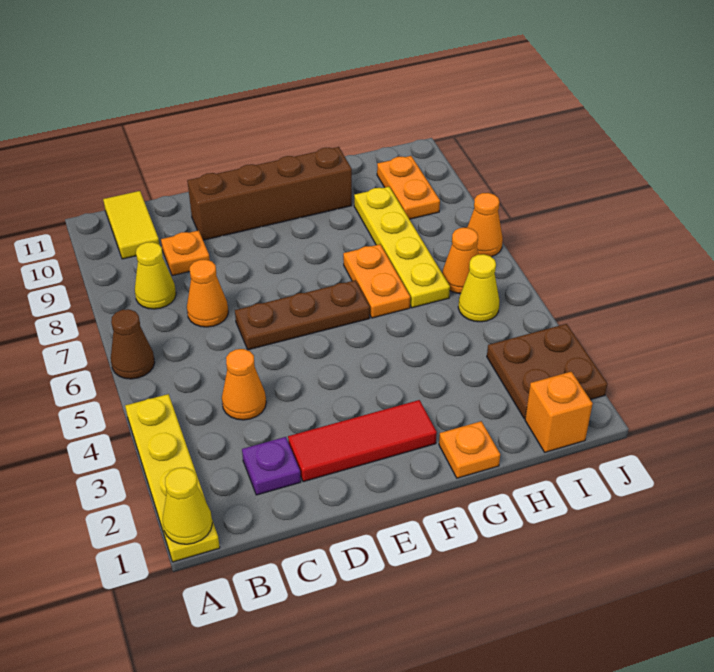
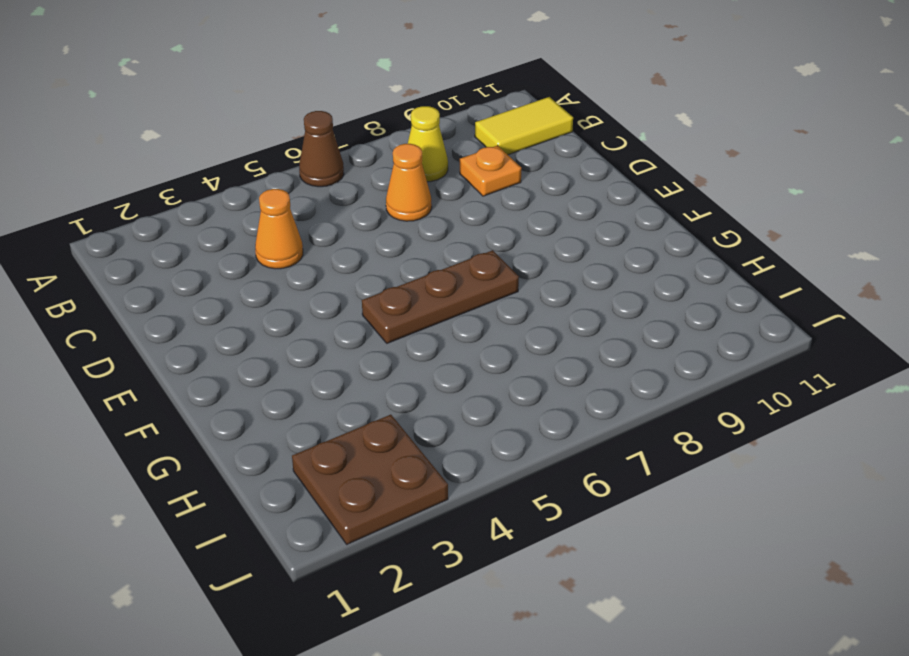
brown plate F5:F7 level 1 -> brown plate D6:F6 level 1
none -> yellow plate A1:A4 level 1
none -> purple plate C2 level 1
none -> red tile D2:F2 level 1

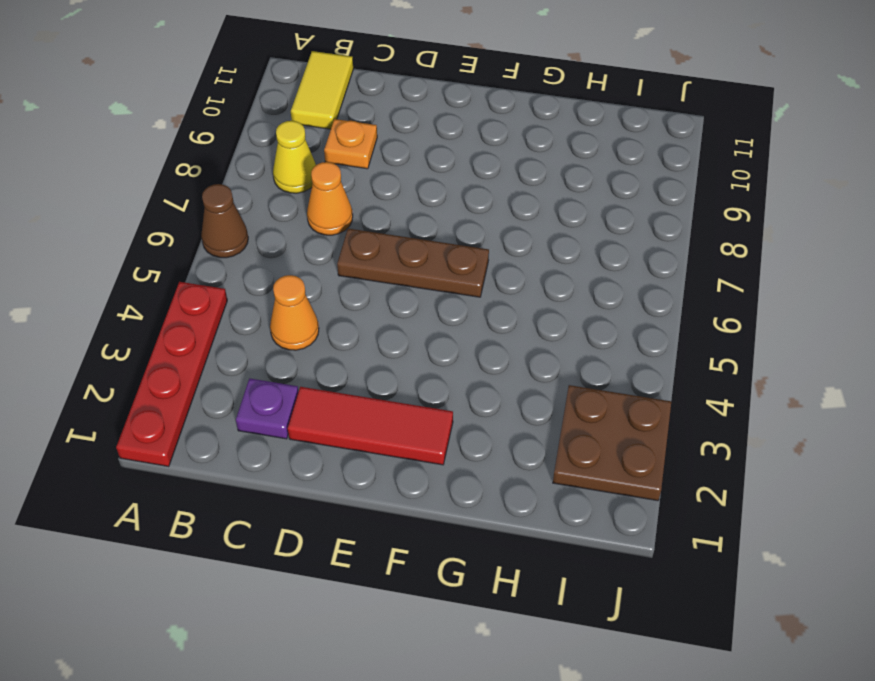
red plate A1:A4 level 1 -> yellow plate A1:A4 level 1
none -> brown brick D10:G10 level 1
none -> orange plate G1 level 1
none -> orange plate G6:G7 level 1

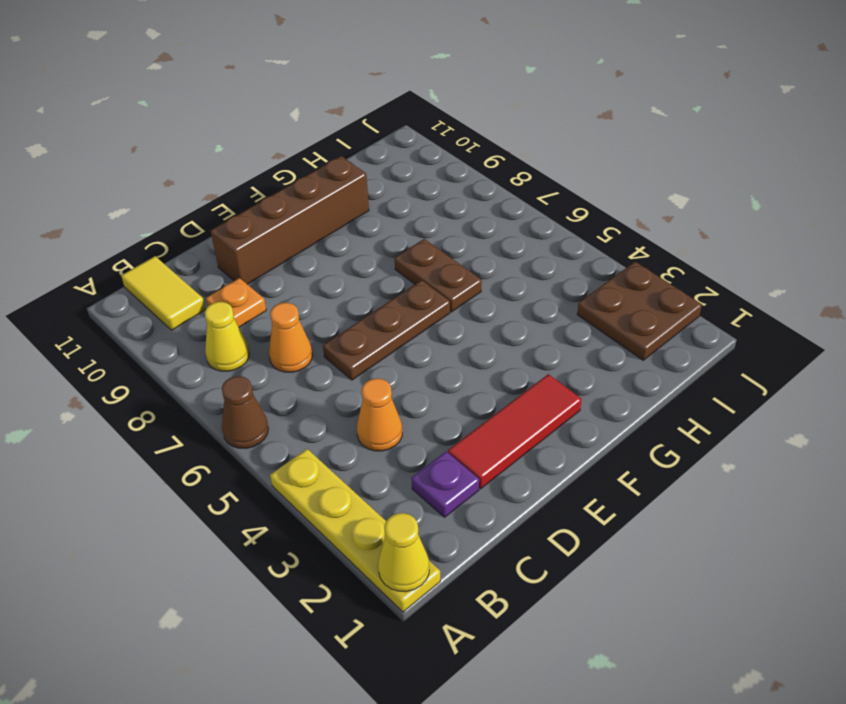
brown plate G6:G7 level 1 -> orange plate G6:G7 level 1
none -> orange plate G1 level 1
none -> yellow plate H6:H9 level 1
none -> orange brick I1 level 1

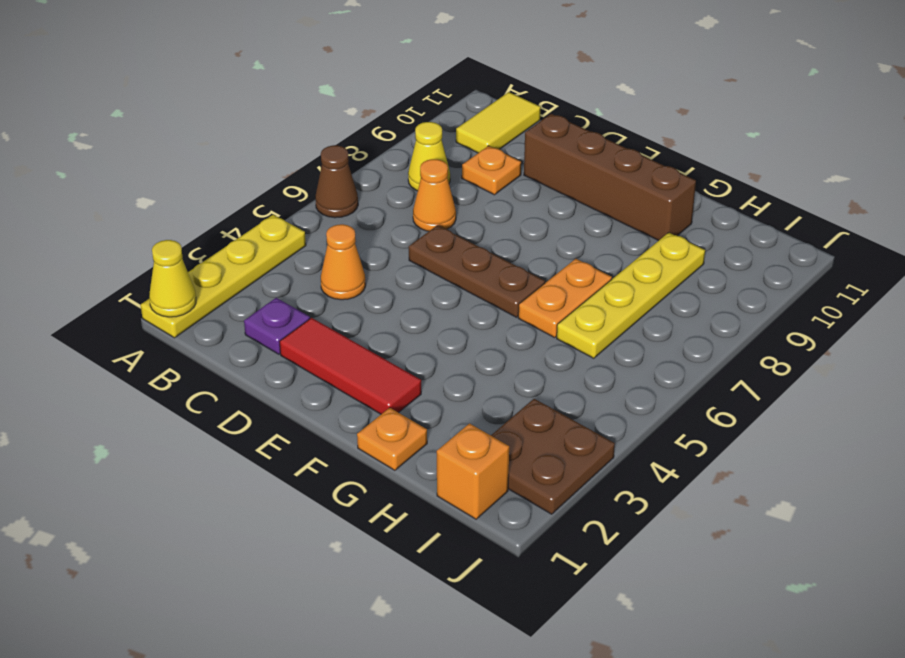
none -> yellow cone I5 level 1
none -> orange cone I6 level 1
none -> orange plate I9:I10 level 1

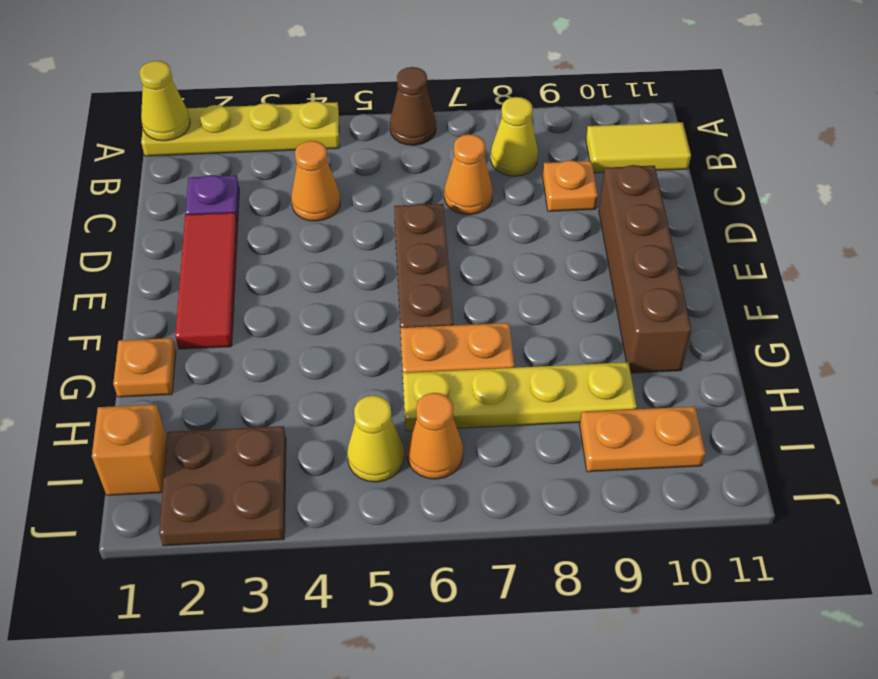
none -> orange cone J7 level 1

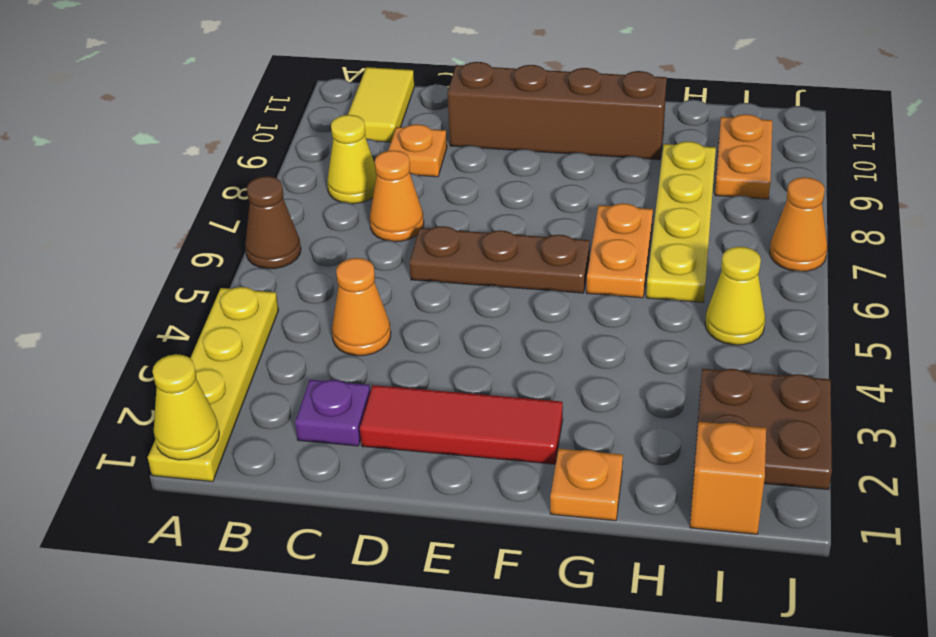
none -> orange cone I6 level 1

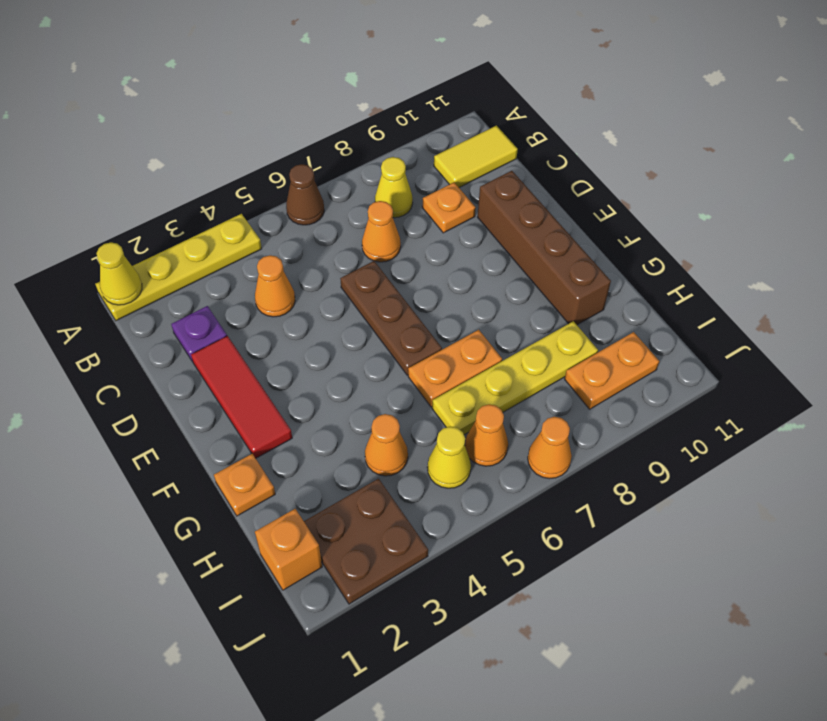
orange cone H4 level 1 -> none

